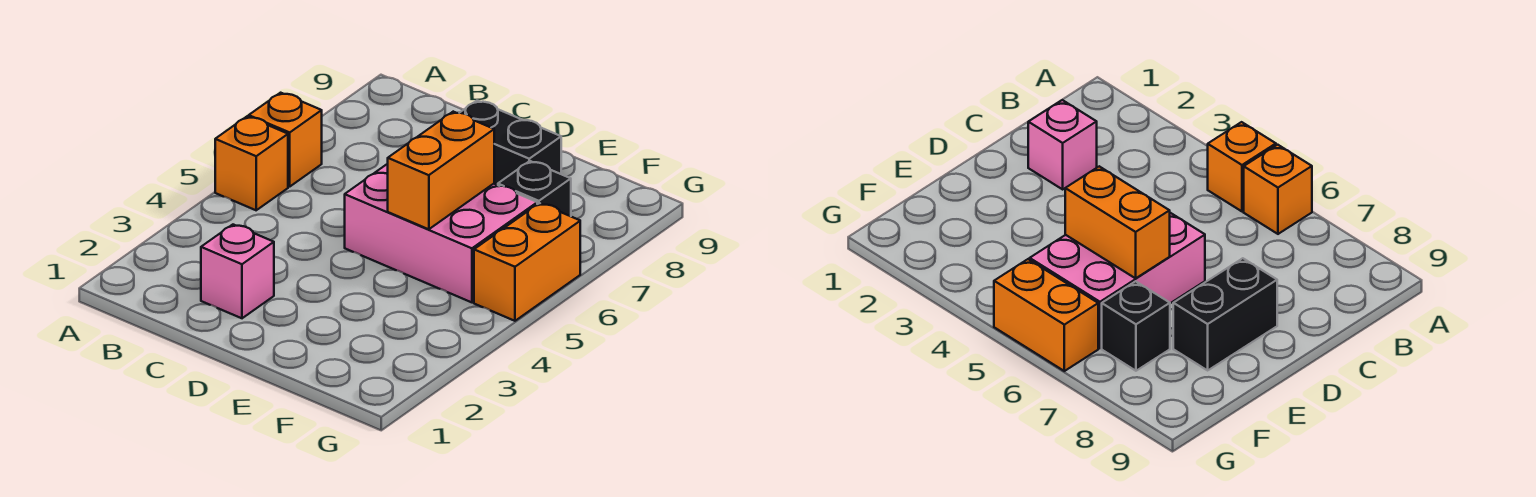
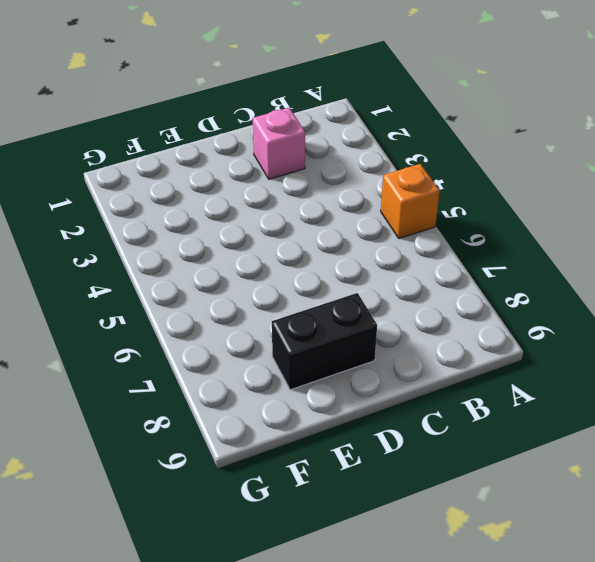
none -> orange brick A6 level 1
none -> pink brick D5:F6 level 1

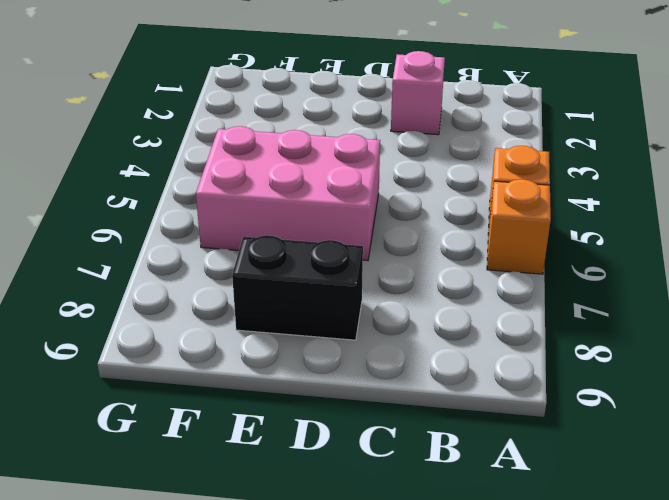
none -> black brick F7 level 1
none -> orange brick G5:G6 level 1

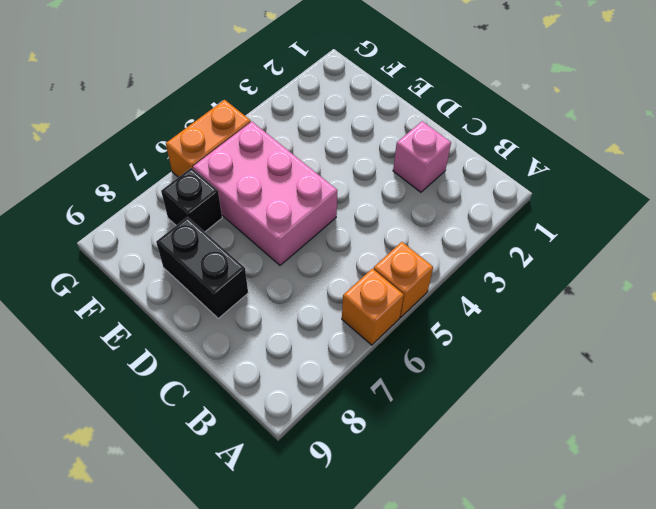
none -> orange brick E5:E6 level 2

